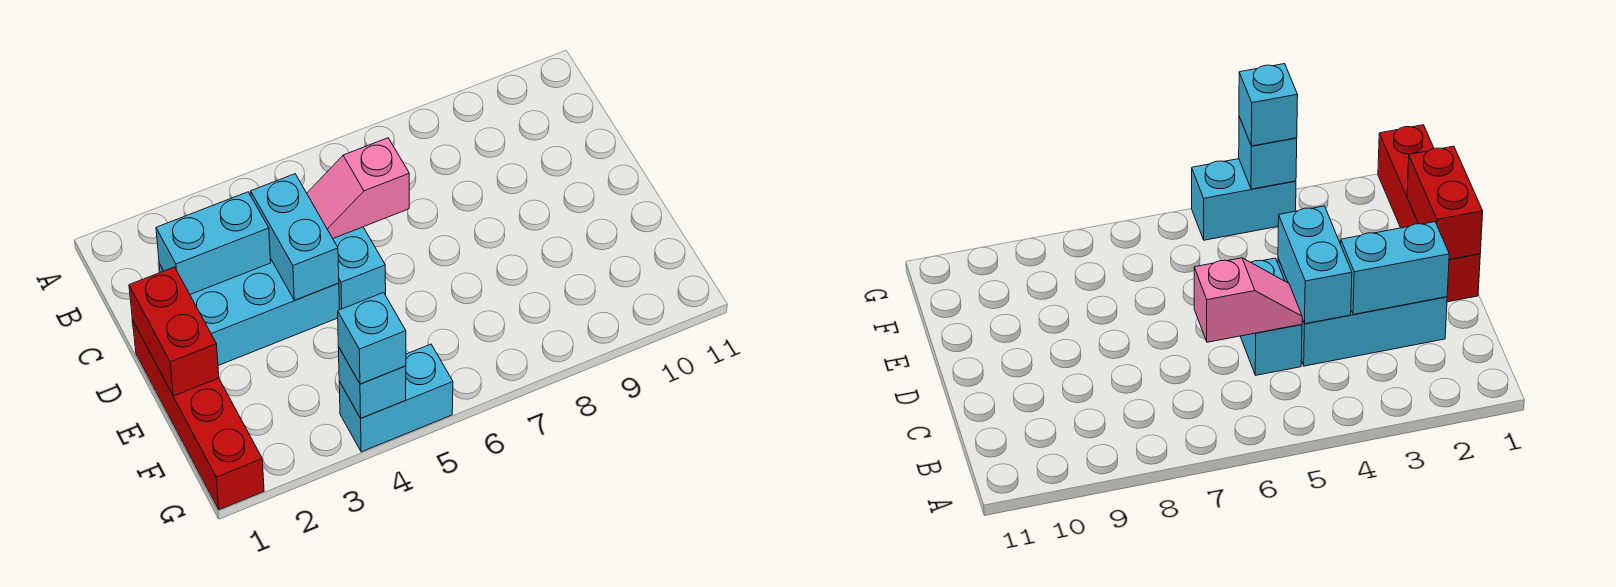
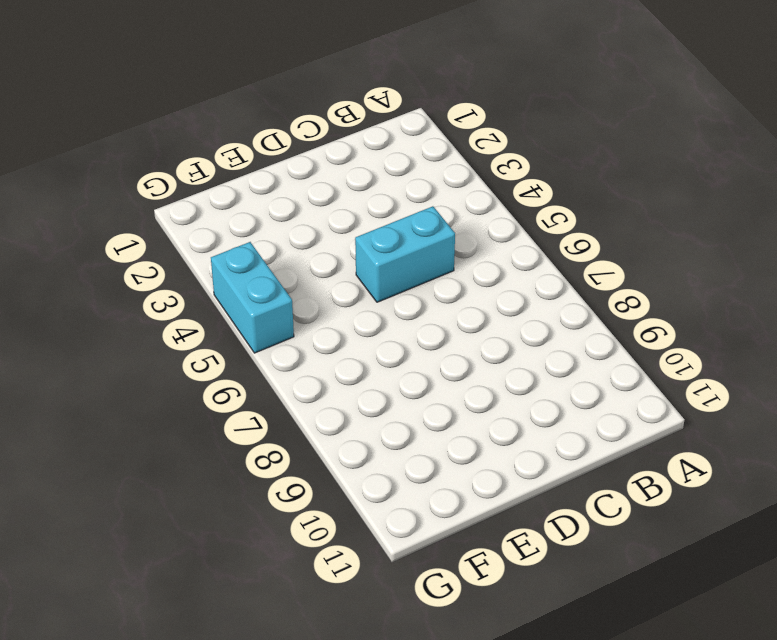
none -> cyan brick C2:D4 level 1
none -> red brick D1:G1 level 1

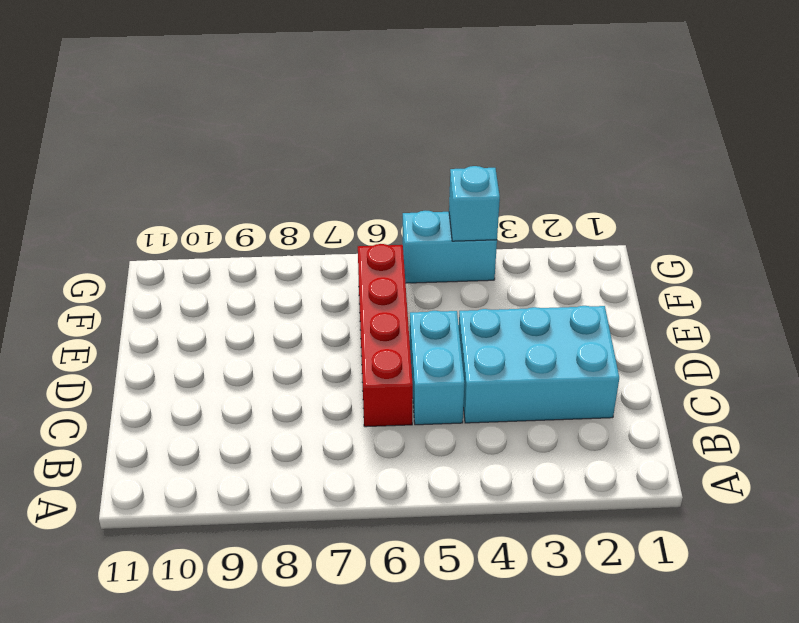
red brick C6:F6 level 1 -> red brick D1:G1 level 1
none -> cyan brick C2:C3 level 2
none -> cyan brick C4:D4 level 2

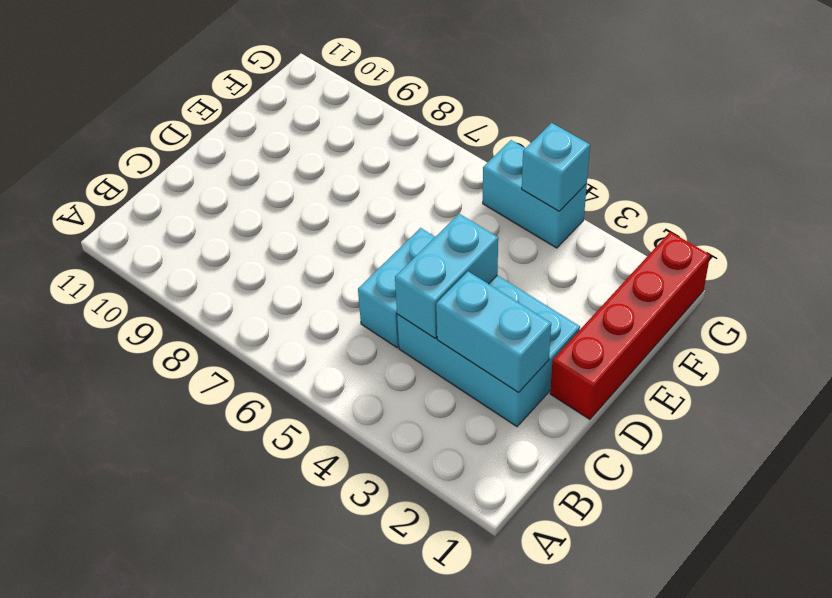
none -> pink slope C5:C6 level 2 top 6
none -> red brick D1:E1 level 2

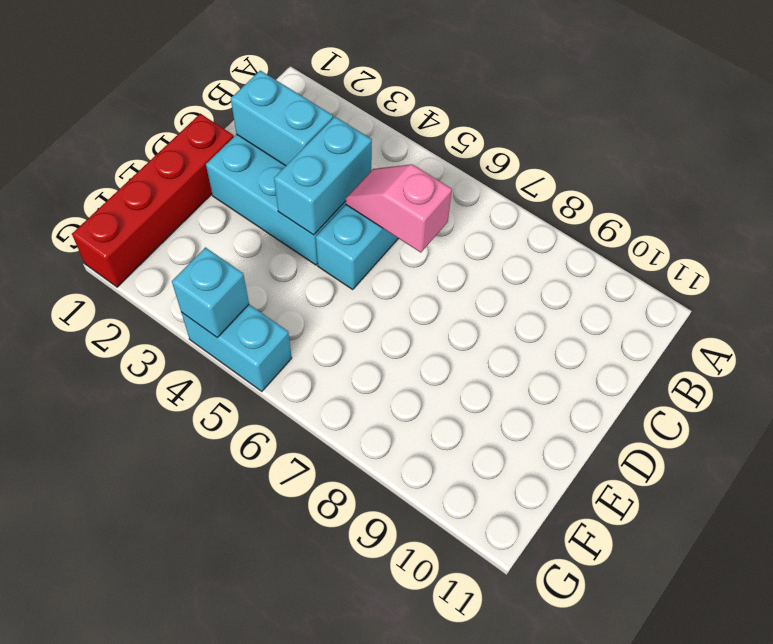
none -> red brick D1:E1 level 2
none -> cyan brick G4 level 3

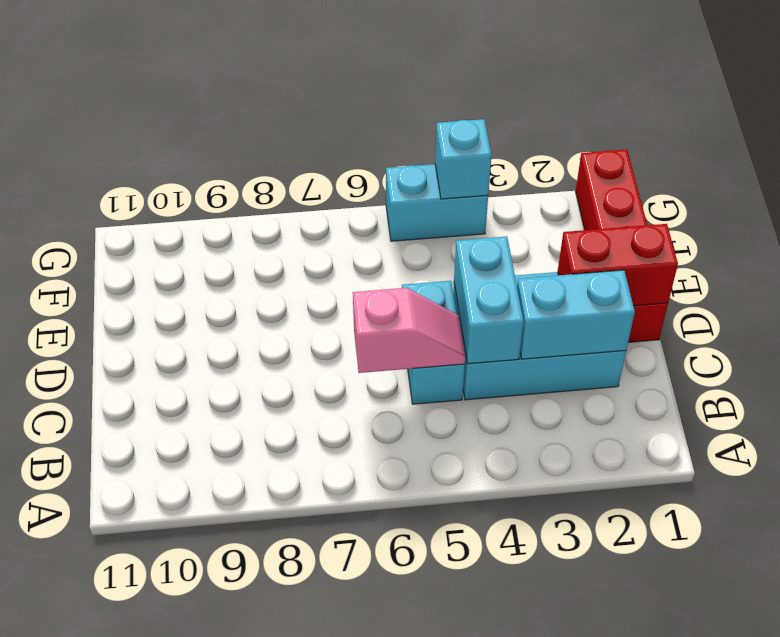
red brick D1:D2 level 2 -> red brick D1:E1 level 2
none -> cyan brick G4 level 3

